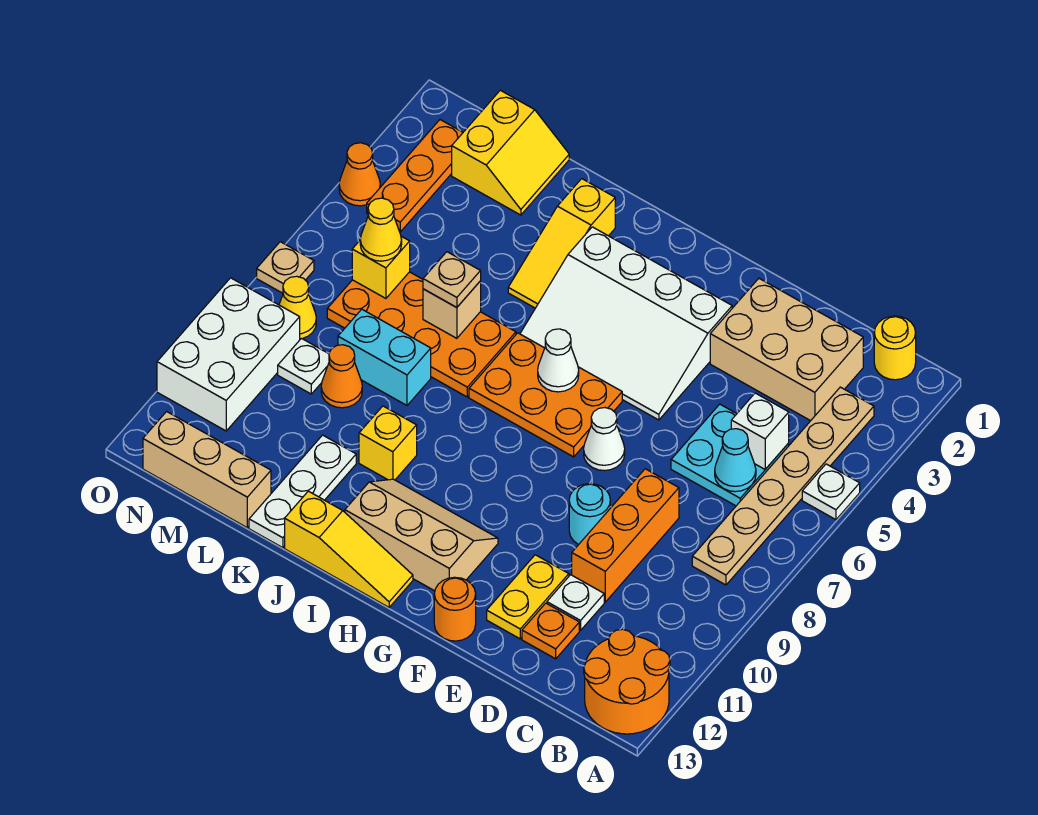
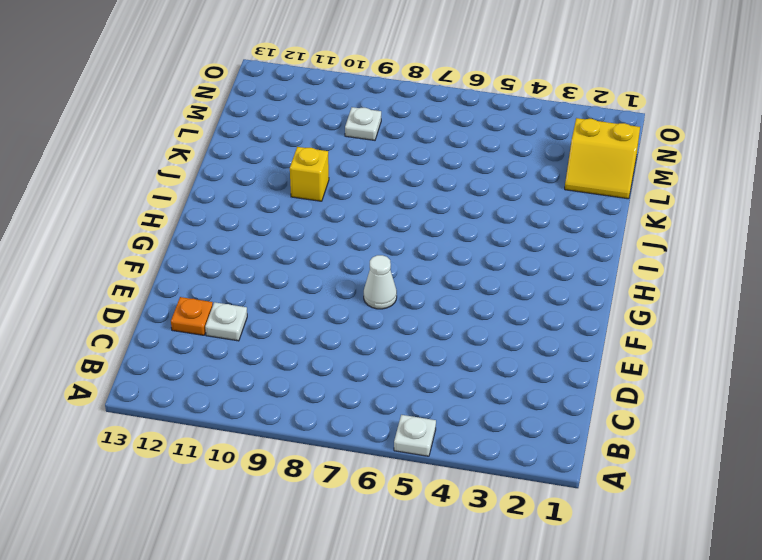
none -> orange round brick A12:B13 level 1
none -> yellow round brick B1 level 1
none -> tan plate B3:B8 level 1
none -> tan brick C2:E3 level 1

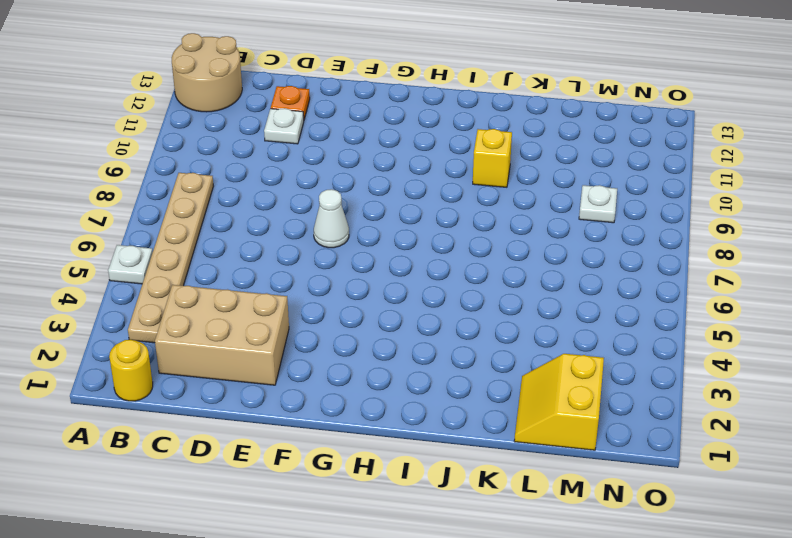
tan round brick A12:B13 level 1 -> orange round brick A12:B13 level 1
none -> cyan plate C5:D6 level 1
none -> orange brick D8:D10 level 1
none -> cyan round brick E9 level 1
none -> yellow plate E11:E12 level 1

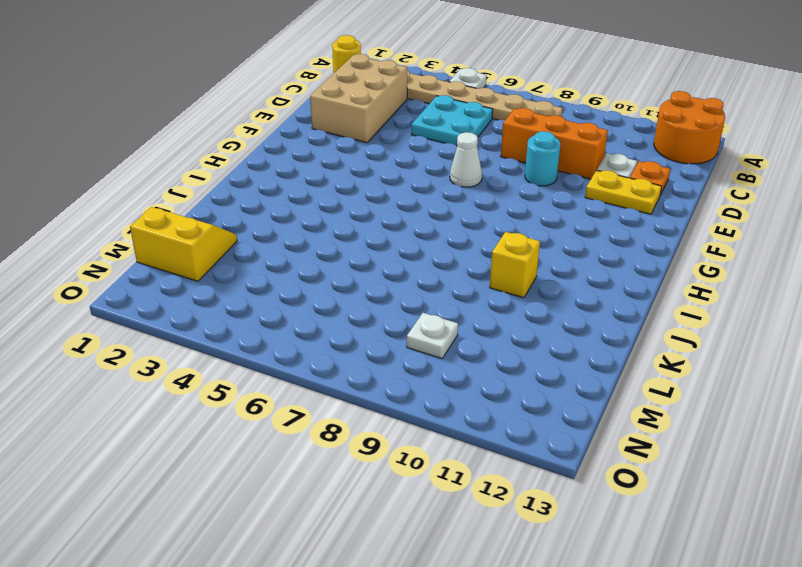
none -> white slope F3:I5 level 1 top 3
none -> orange round brick F13 level 1
none -> orange plate G6:I7 level 1
none -> tan slope G11:I12 level 1 top 12

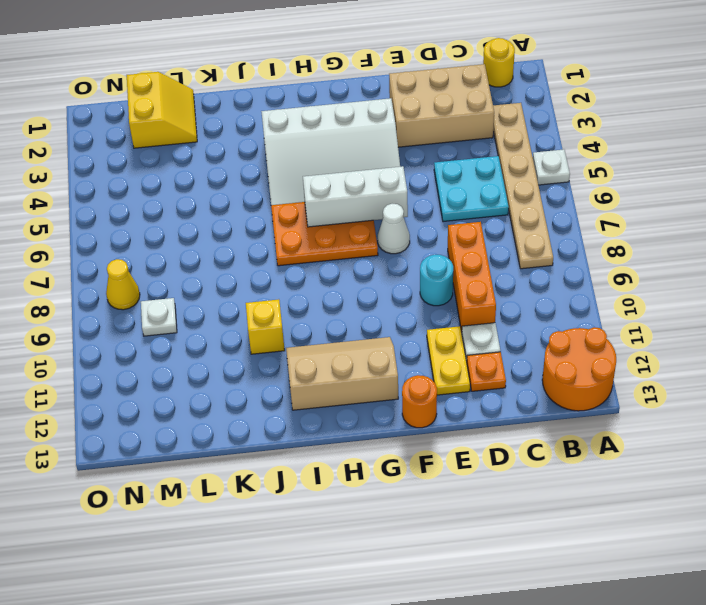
white brick F6:H6 level 2 -> white cone H6 level 2
none -> yellow slope H13:J13 level 1 top J
none -> yellow slope J2:J4 level 1 top 2
none -> orange plate J6:M7 level 1
none -> cyan brick K8:L8 level 1

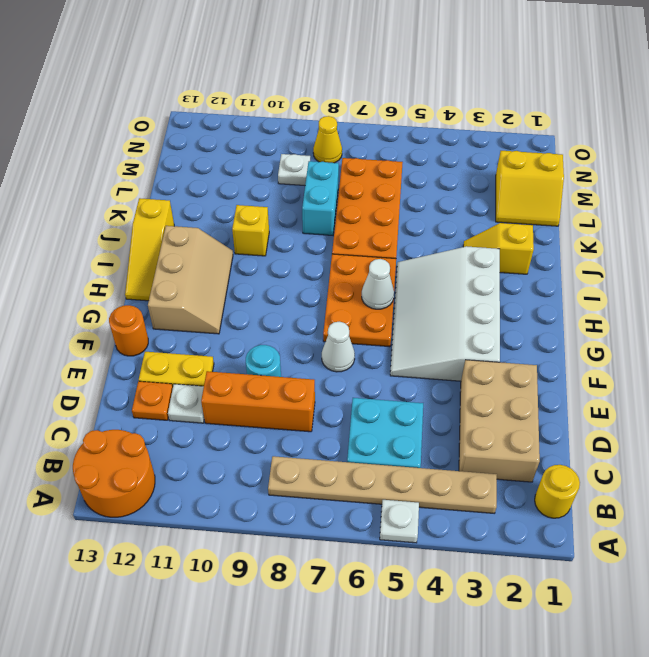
yellow slope J2:J3 level 1 top 2 -> yellow slope J2:J4 level 1 top 2
none -> white plate K11:K13 level 1
none -> orange cone L9 level 1
none -> tan brick L13:N13 level 1
none -> orange plate N2:N4 level 1

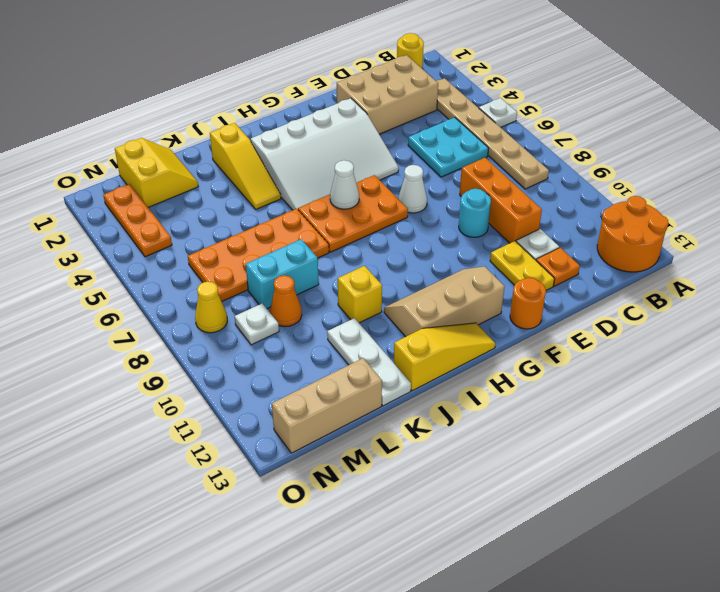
none -> white brick N9:O11 level 1
none -> orange cone O4 level 1
none -> tan plate O7 level 1
none -> white brick C5 level 2

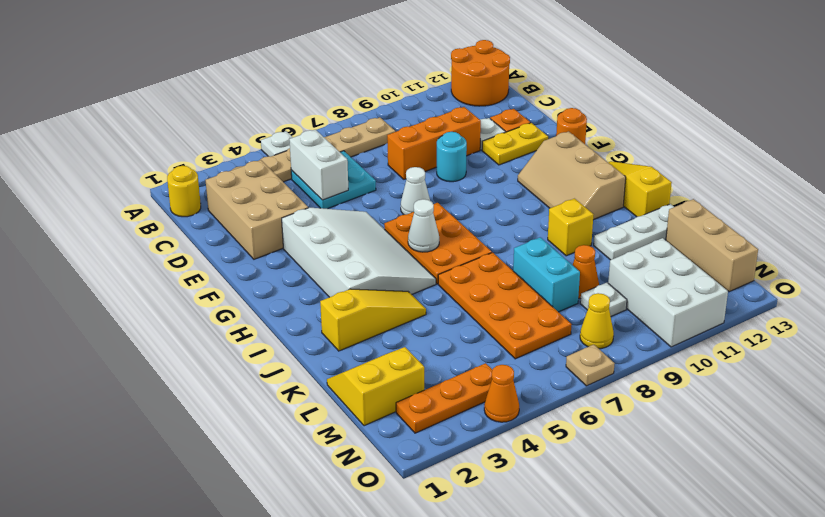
white brick C5:D5 level 2 -> white brick C5 level 2
white brick M10:O11 level 1 -> white brick N9:O11 level 1
none -> cyan cone C6 level 2
none -> tan brick K6 level 2
none -> yellow brick M6 level 2
none -> tan plate K6 level 3

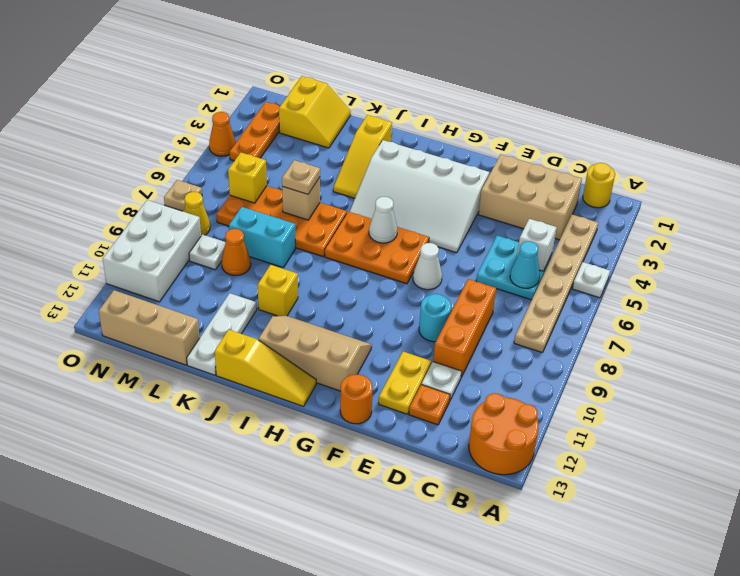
none -> yellow cone M6 level 3

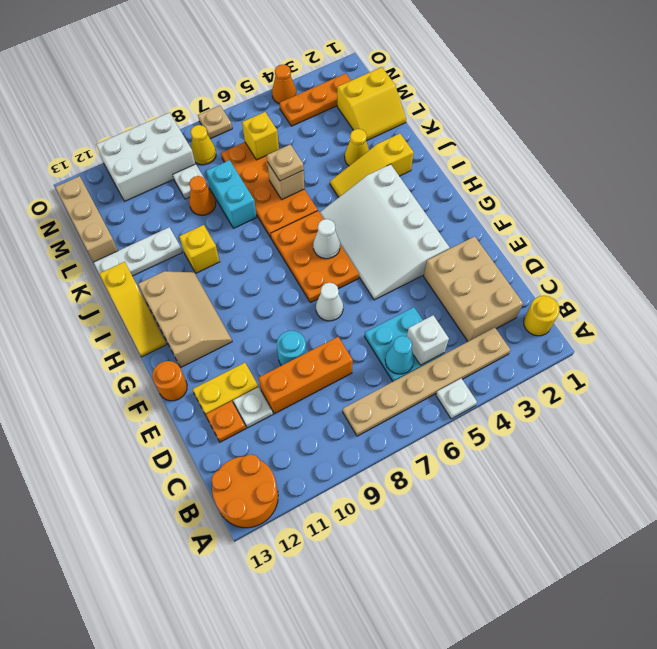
yellow cone K3 level 1 -> yellow cone M6 level 3

